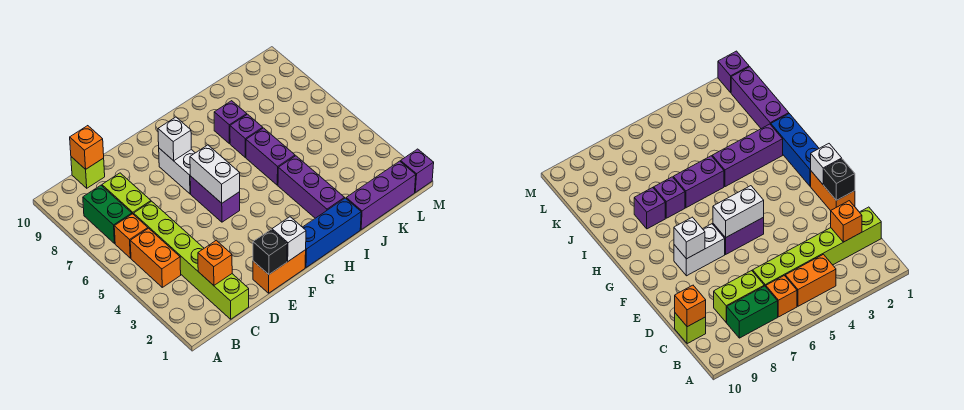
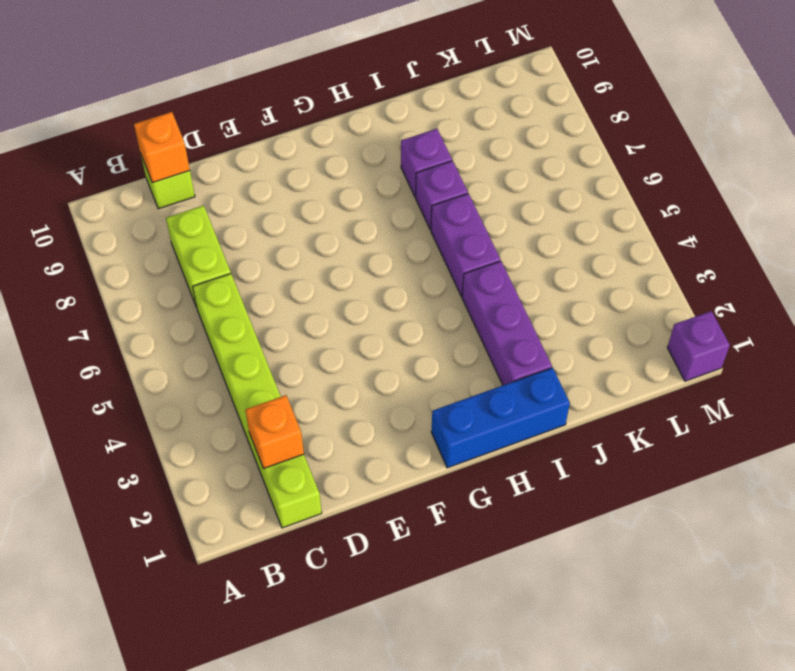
none -> orange brick B4:B5 level 1
none -> orange brick B6 level 1
none -> green brick B7:B8 level 1

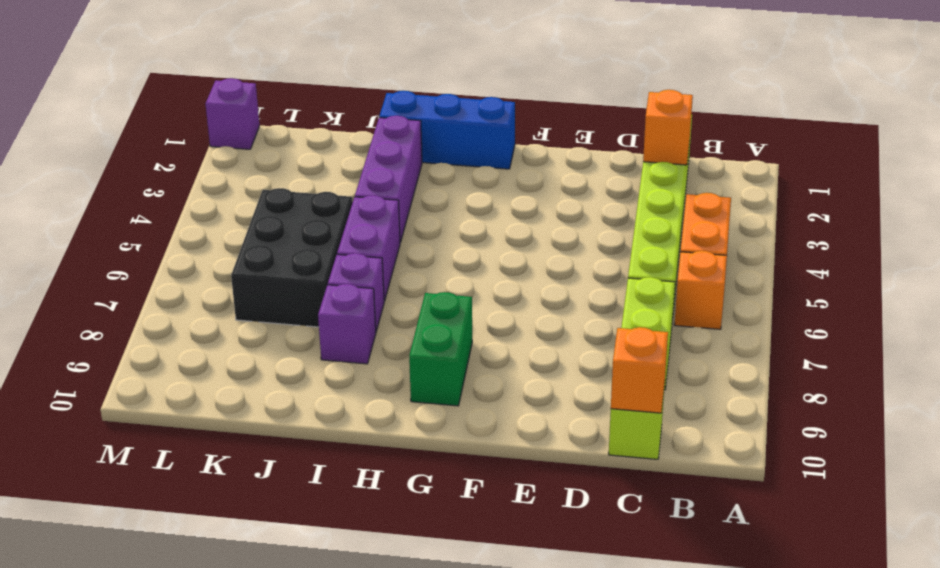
green brick G8:G9 level 1 -> green brick B7:B8 level 1
black brick J5:K7 level 1 -> none
none -> orange brick E1:F1 level 1
none -> purple brick F5:F6 level 1
none -> white brick F7:F8 level 1

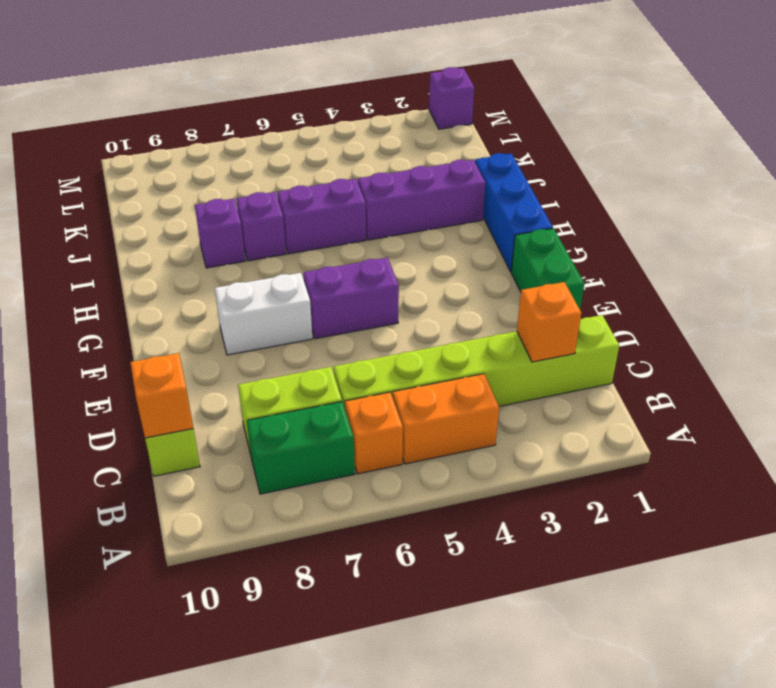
green brick E1:F1 level 1 -> orange brick E1:F1 level 1
none -> purple brick J1:L1 level 1
none -> black brick E1 level 2
none -> white brick F1 level 2

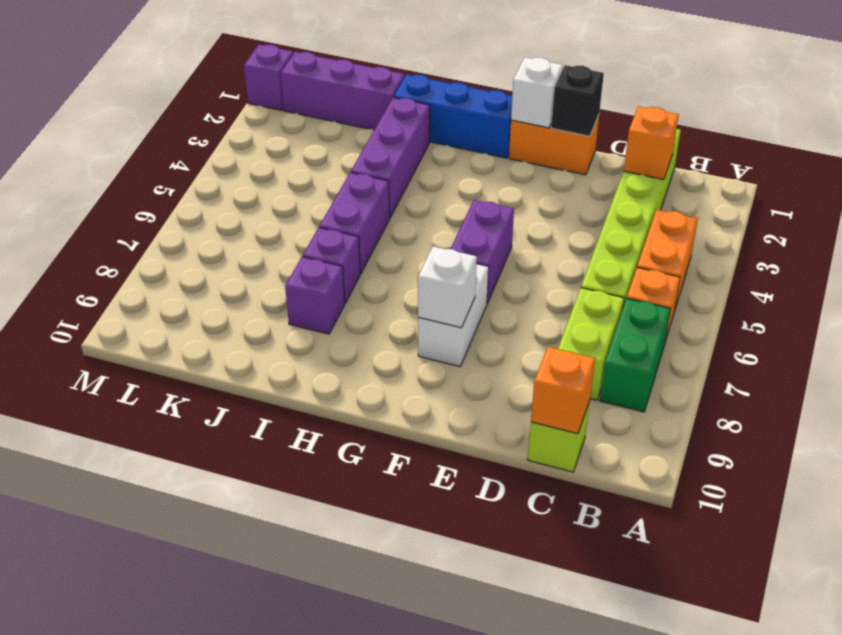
none -> white brick F5:F6 level 2

